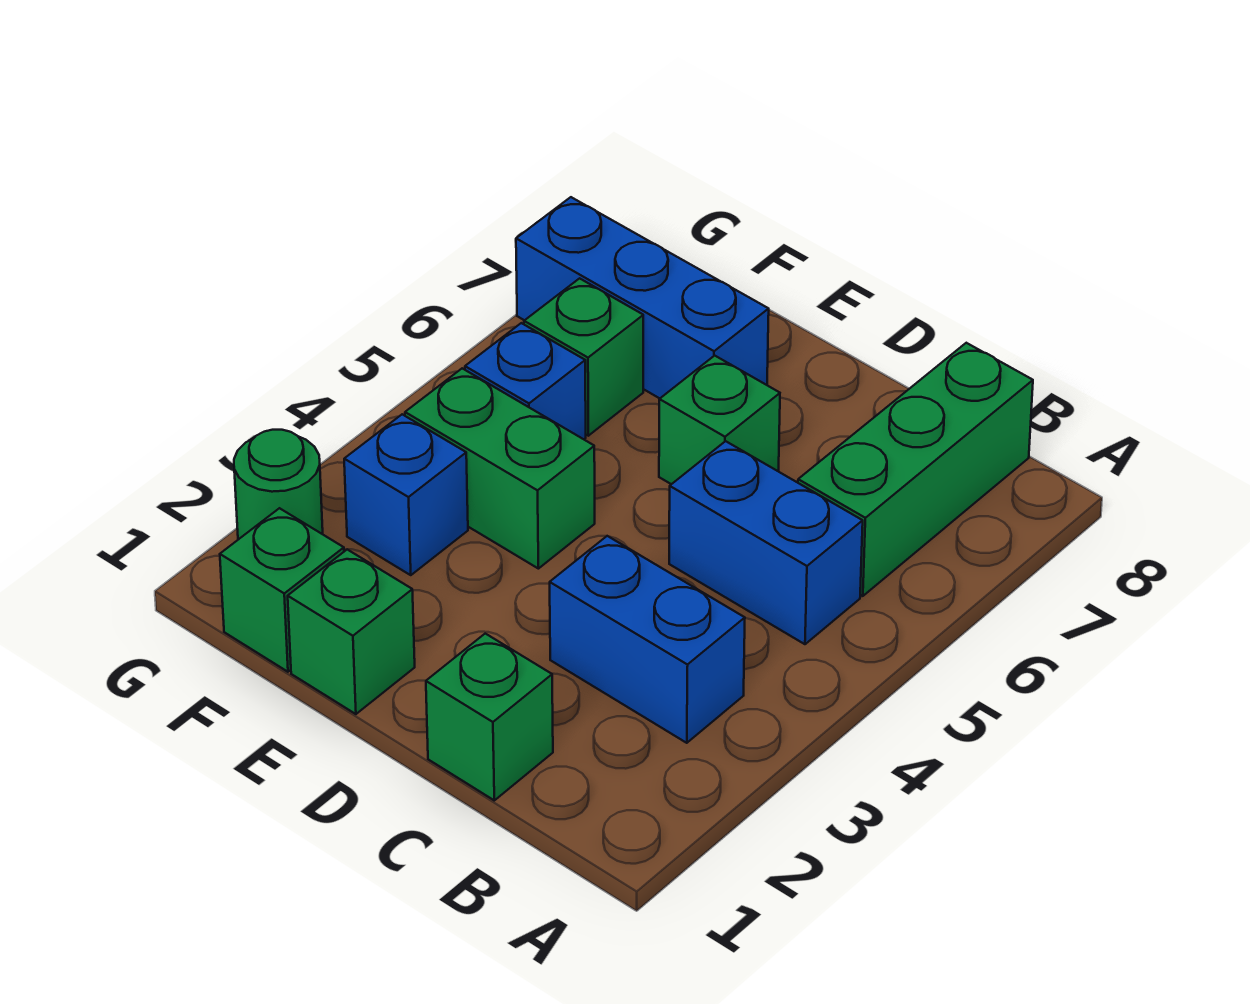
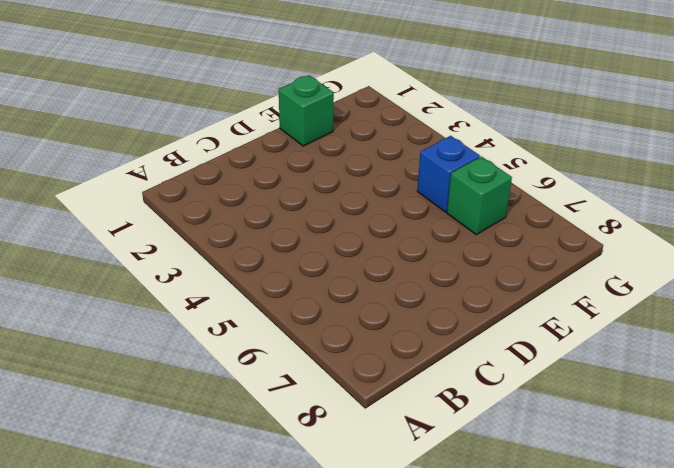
none -> blue brick B3:C3 level 1
none -> blue brick B5:C5 level 1
none -> green brick B6:B8 level 1

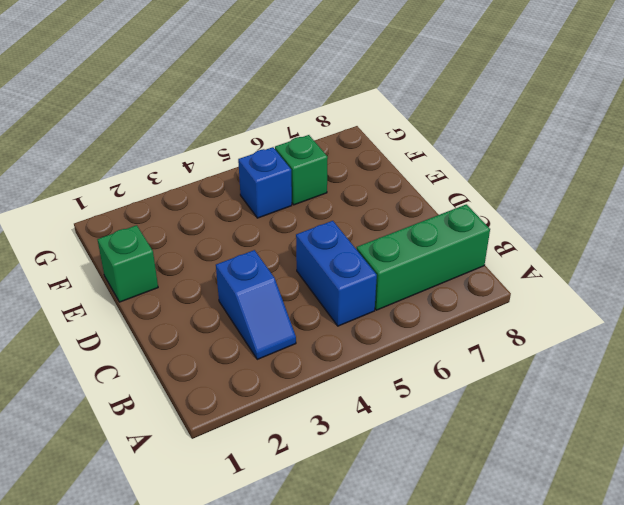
blue slope B3:C3 level 1 top C -> blue brick B3:C3 level 1
none -> green brick C1 level 1
none -> green brick D6 level 1
none -> green brick E4:F4 level 1

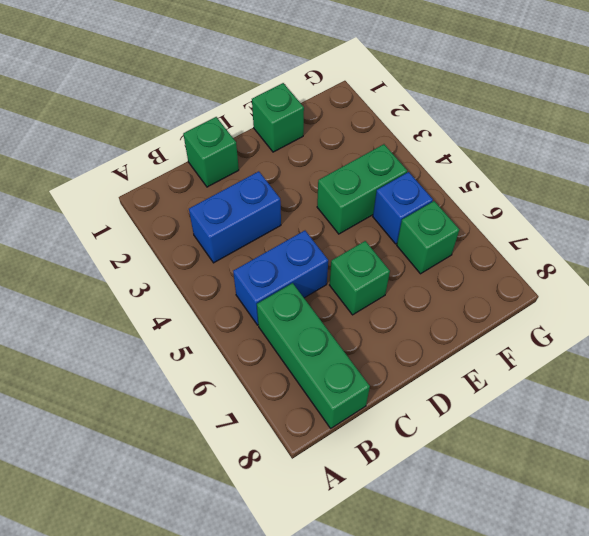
none -> blue brick E7:G7 level 1
none -> green brick F1 level 1
none -> blue brick F3 level 1

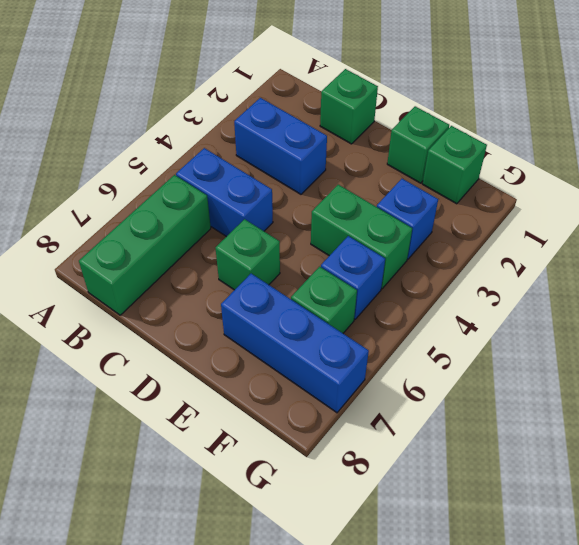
none -> green round brick G2 level 1

